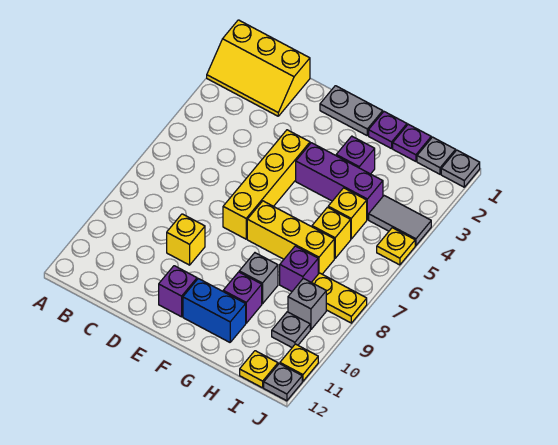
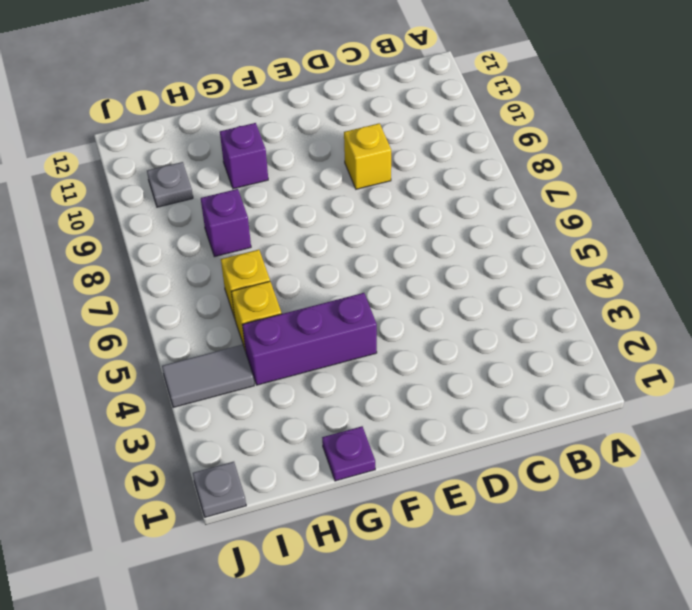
none -> yellow slope A1:C2 level 1 top 1
none -> grey plate E1:F1 level 1
none -> yellow brick E4:E7 level 1

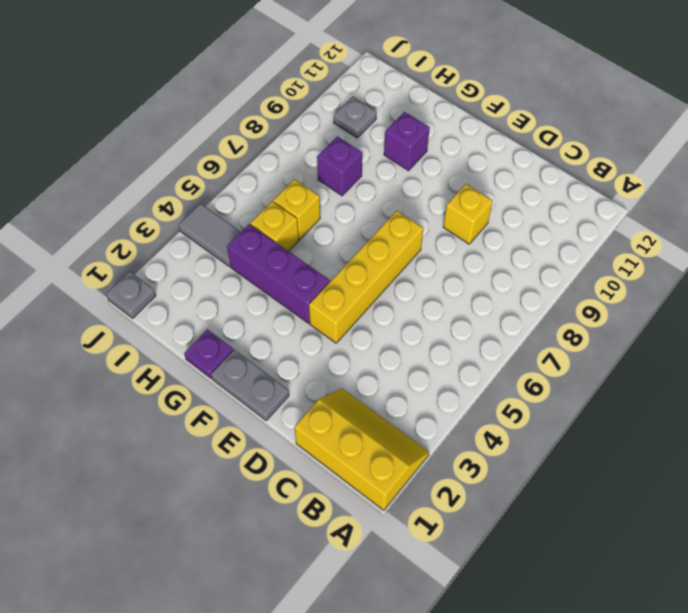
none -> purple brick E11 level 1
none -> yellow brick F7:H7 level 1
none -> blue brick F11:G11 level 1

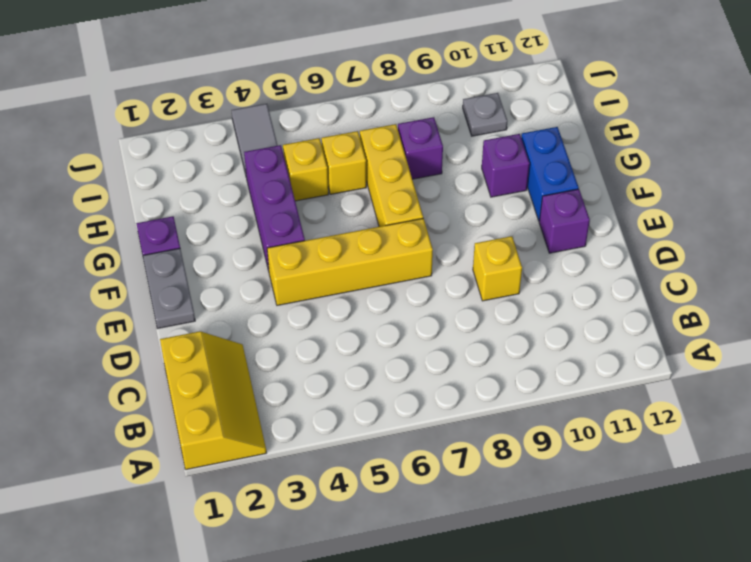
none -> purple brick G3 level 1
none -> grey brick G9 level 1
none -> purple plate H1 level 1

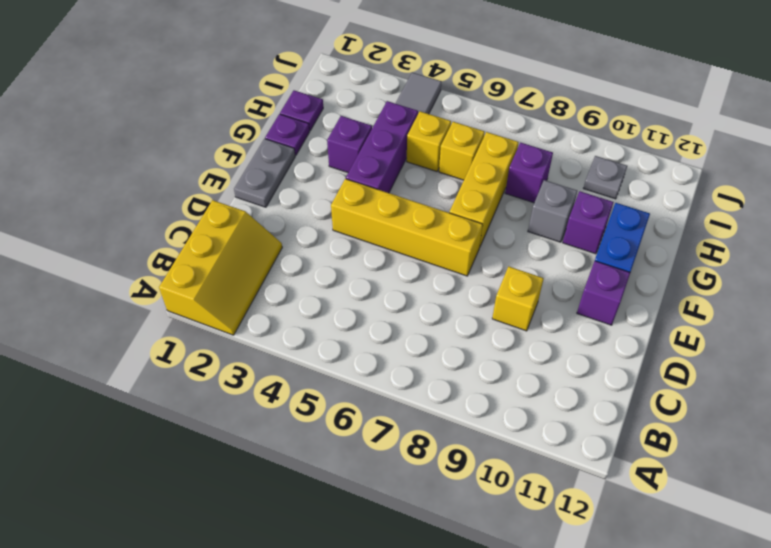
none -> grey plate I1 level 1
none -> yellow plate I8:J8 level 1
none -> grey brick I9 level 1

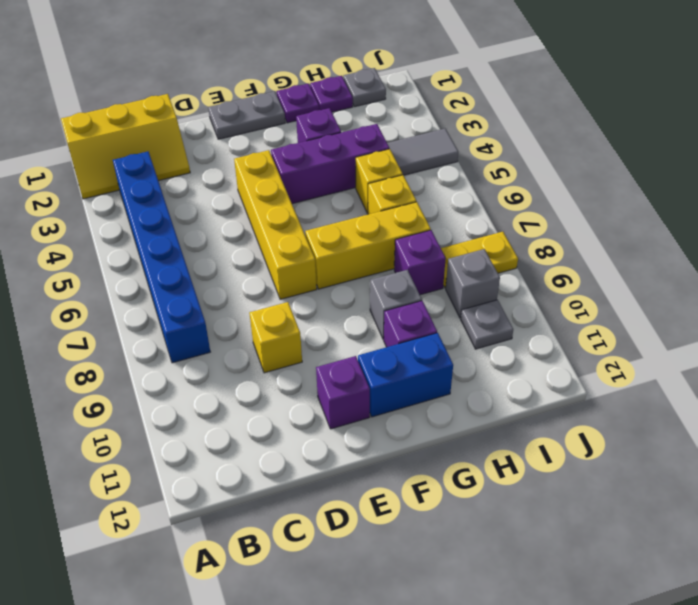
blue brick B3:B8 level 1 -> none
none -> yellow plate I12 level 1
none -> grey plate J1 level 1
none -> yellow plate J5 level 1

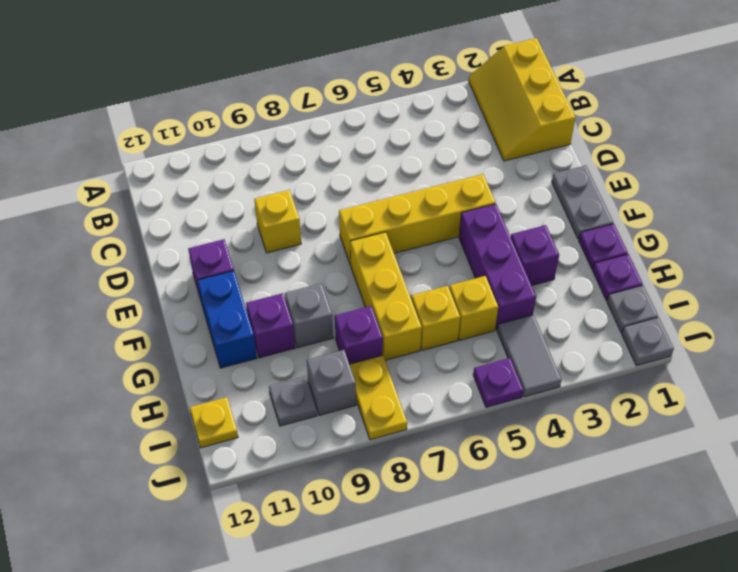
purple plate J5 level 1 -> yellow plate J5 level 1
none -> yellow plate J11 level 1
none -> grey plate J12 level 1

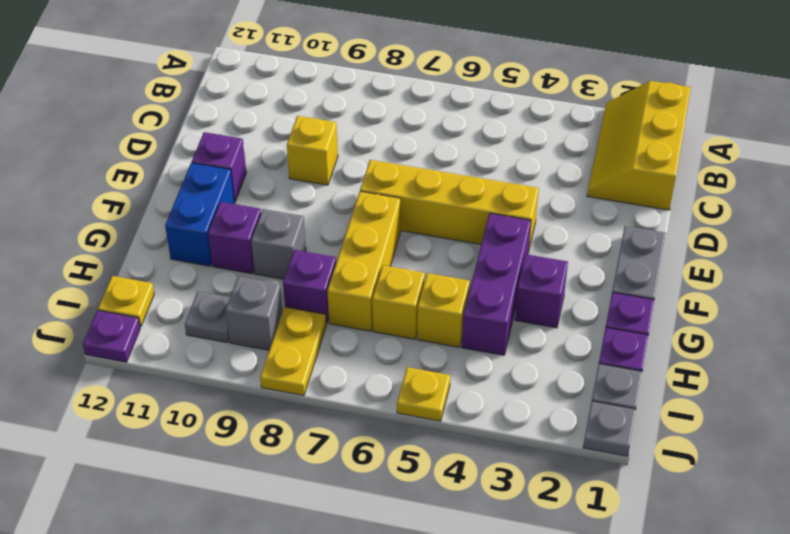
purple plate J12 level 1 -> grey plate J12 level 1
none -> grey tile I4:J4 level 1
none -> yellow plate J11 level 1

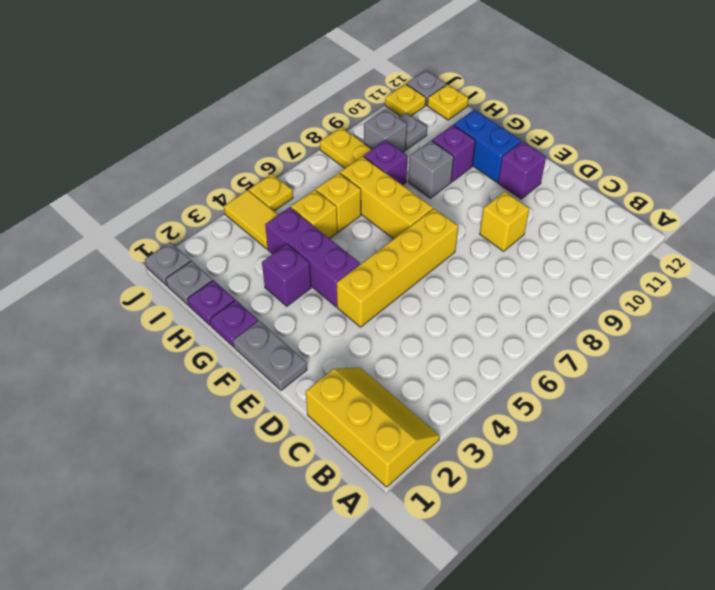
yellow tile I4:J4 level 1 -> grey tile I4:J4 level 1

